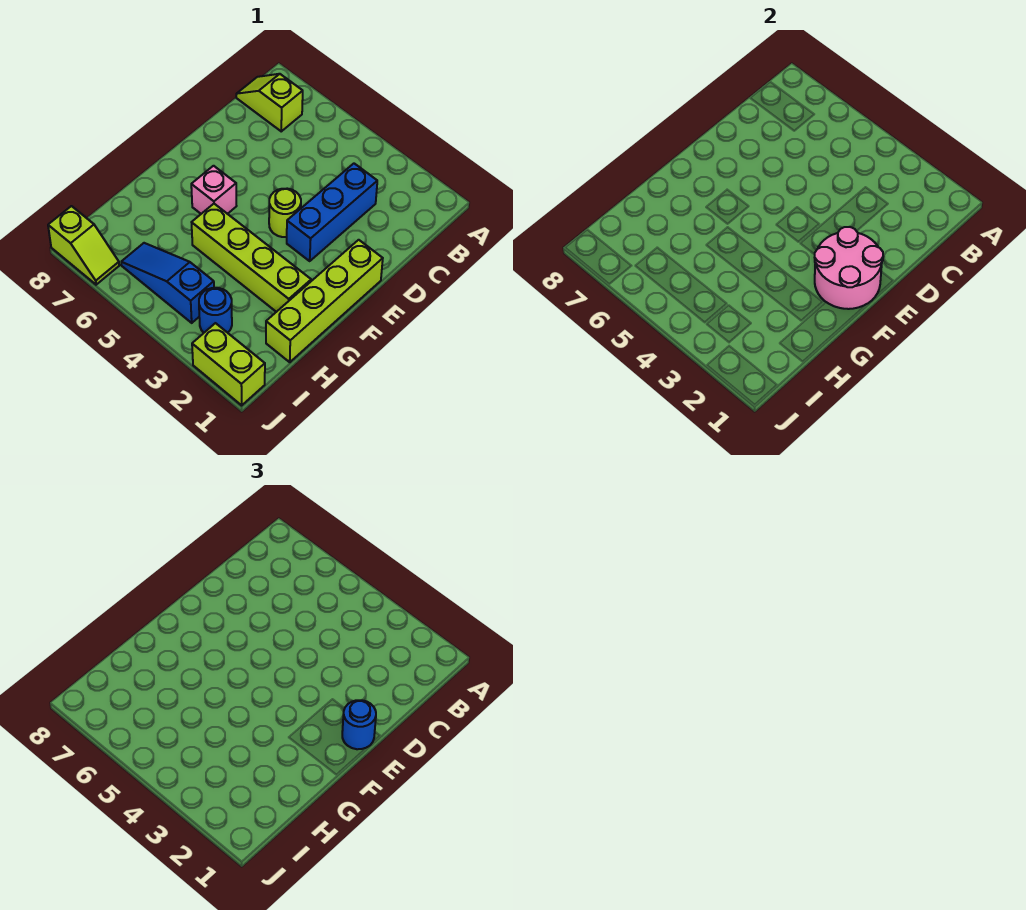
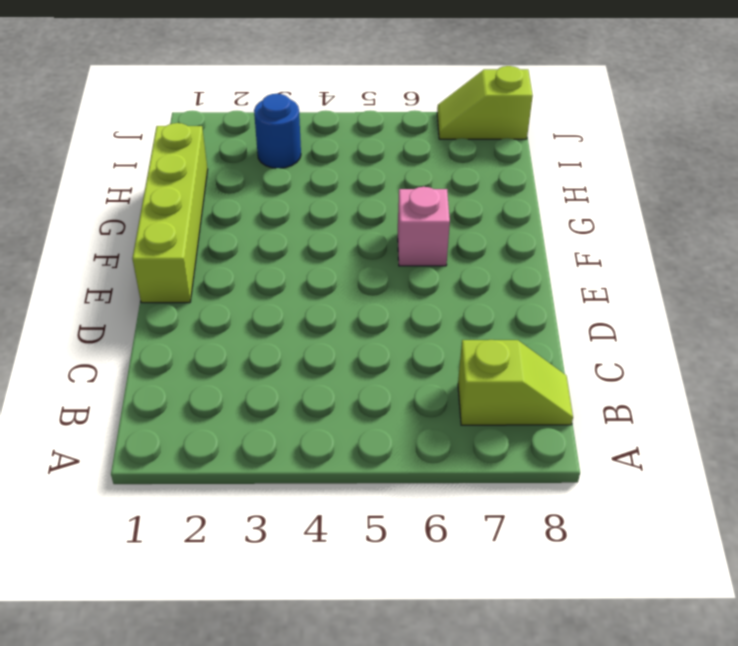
none -> blue brick C3:E3 level 1
none -> lime round brick E4 level 1
none -> lime brick G2:G5 level 1

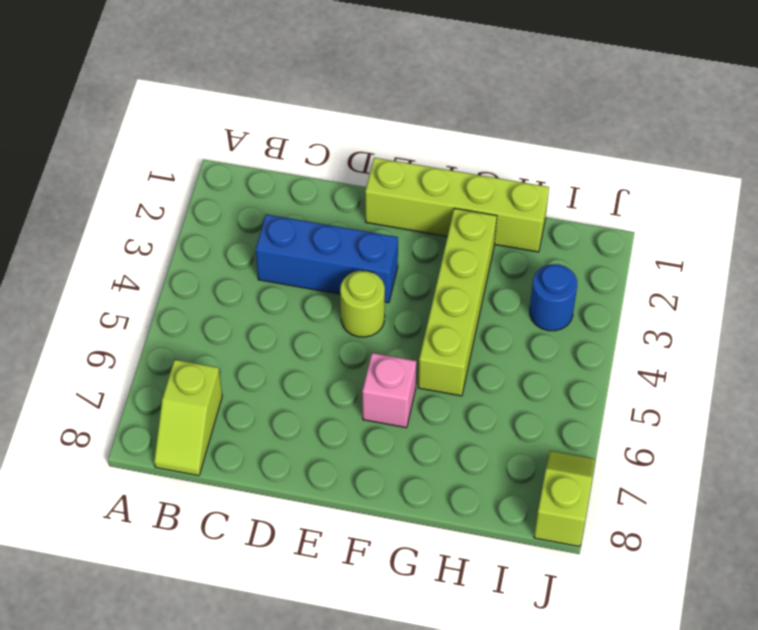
none -> blue slope I4:I6 level 1 top 4
none -> lime brick J1:J2 level 1
none -> pink round brick E1:F2 level 2

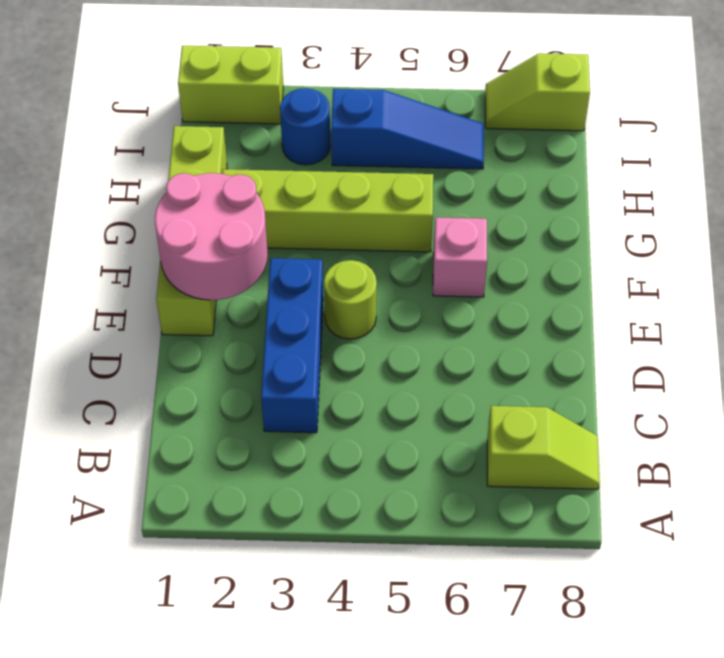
none -> blue round brick E1 level 3

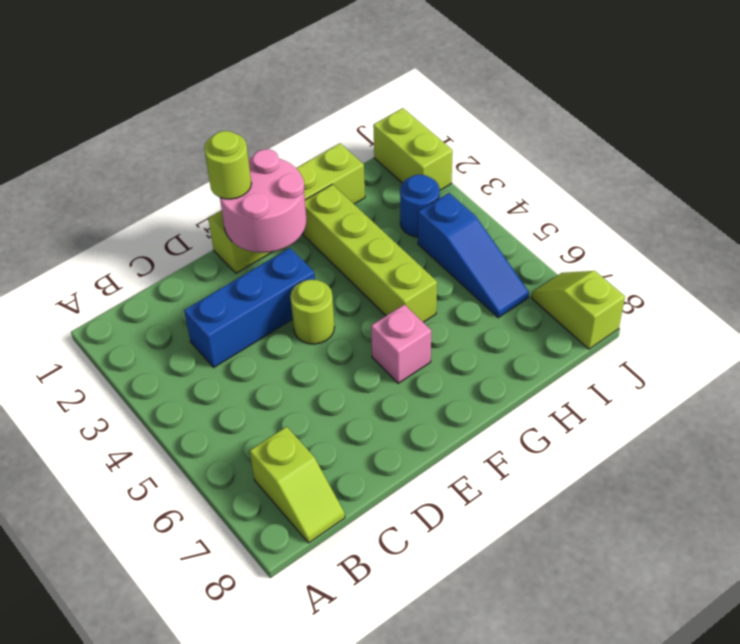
lime round brick E1 level 3 -> blue round brick E1 level 3

